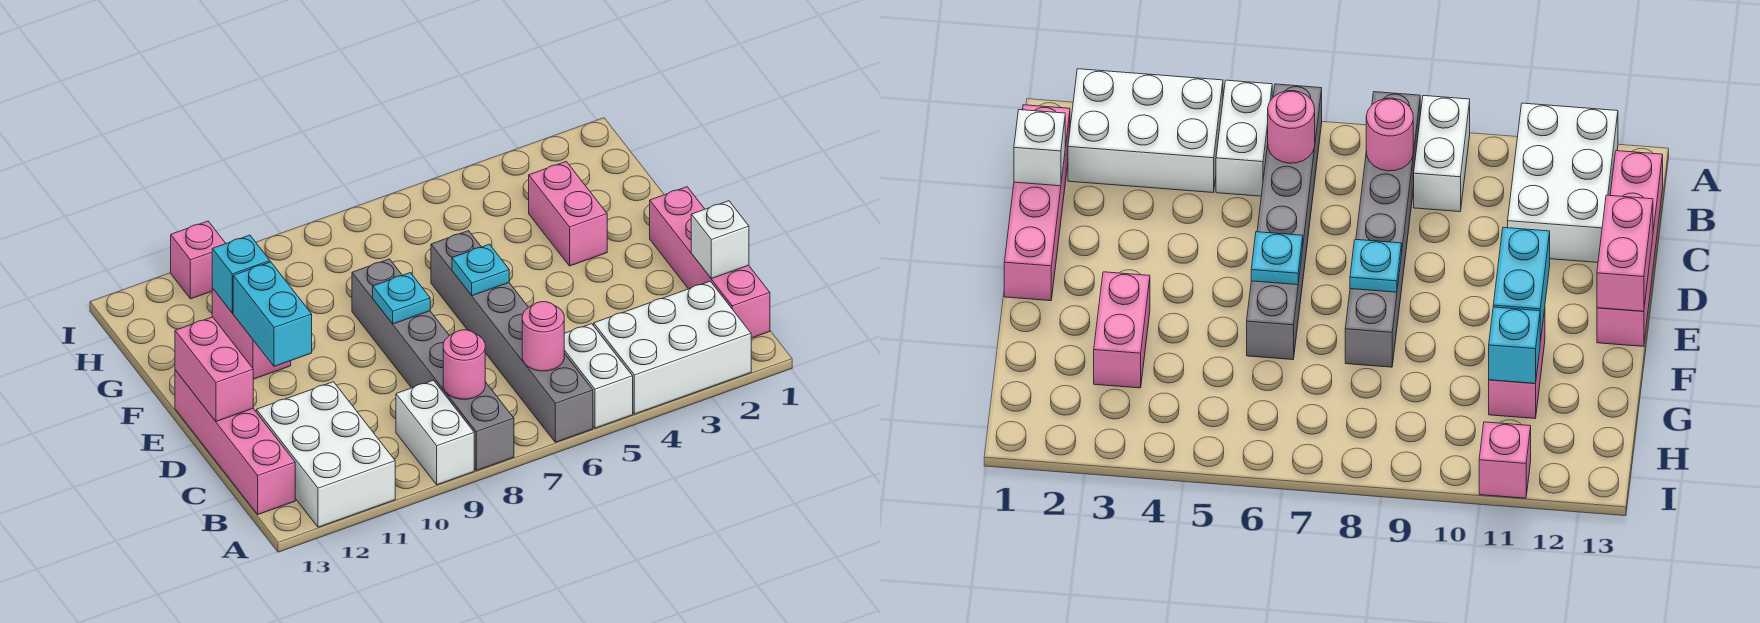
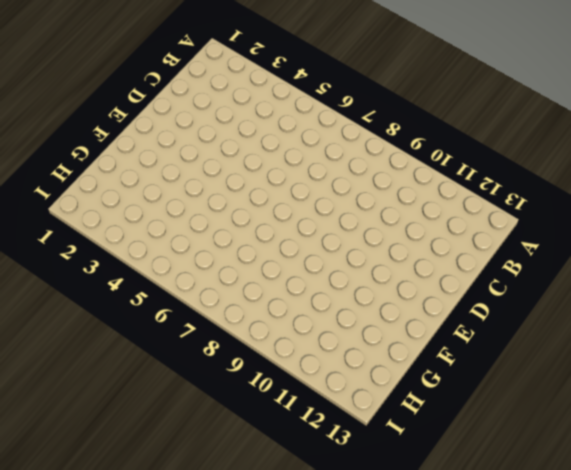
none -> white brick A2:B4 level 1
none -> white brick A5:B5 level 1
none -> grey brick A6:F6 level 1

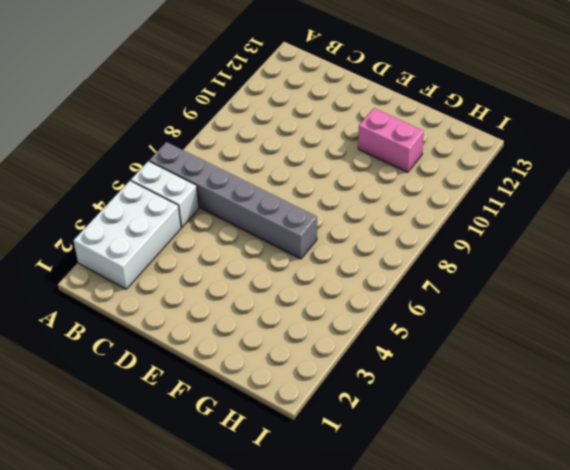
none -> grey brick A8:F8 level 1
none -> white brick A9:B9 level 1
none -> white brick A11:C12 level 1

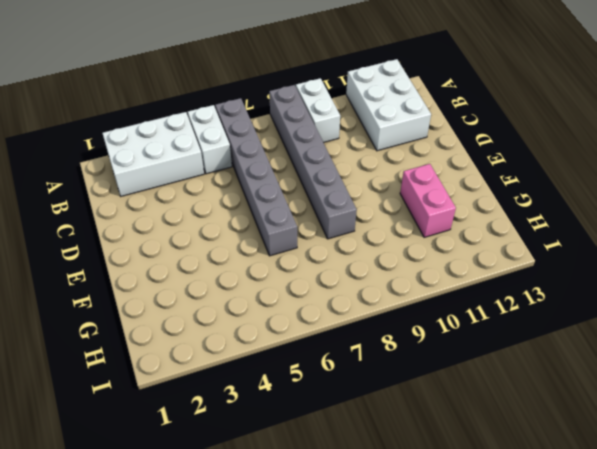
none -> pink brick B1:E1 level 1
none -> pink brick B13:E13 level 1
none -> pink brick F3:G3 level 1

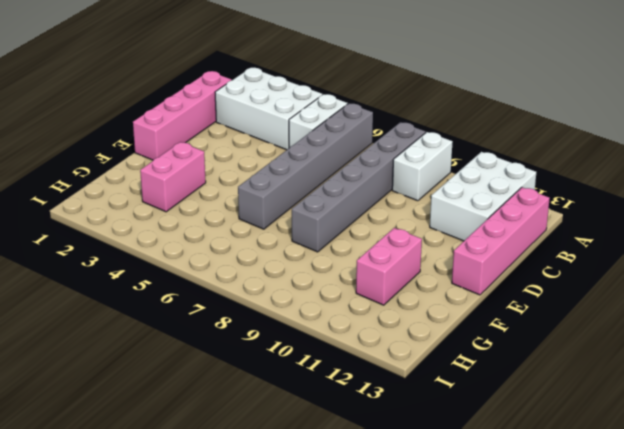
none -> pink brick I11 level 1
none -> pink round brick B6 level 2
none -> pink round brick B8 level 2

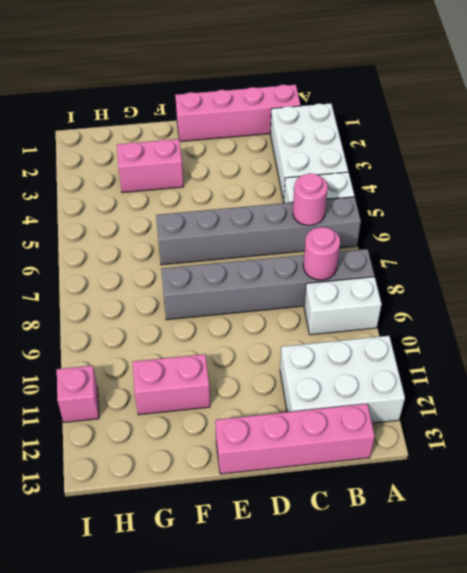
none -> white brick C1 level 2
none -> pink brick D13:E13 level 2
none -> cyan plate E6 level 2

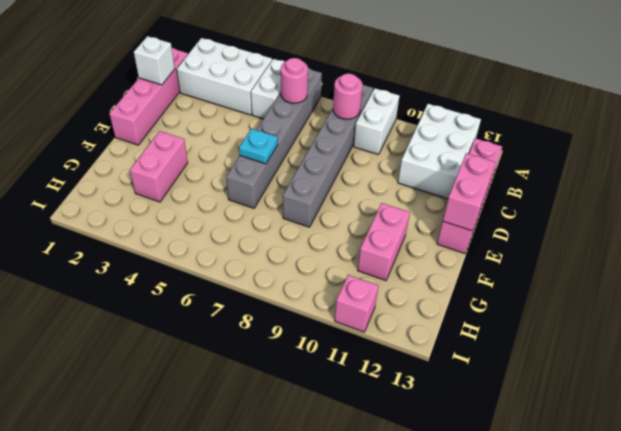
none -> cyan plate E8 level 2
none -> cyan brick E11:F11 level 2
none -> cyan brick G11 level 2

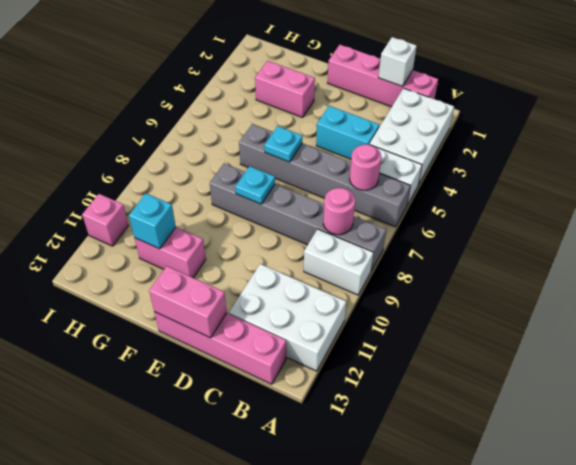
cyan brick C4:D4 level 1 -> cyan brick E11:F11 level 2

